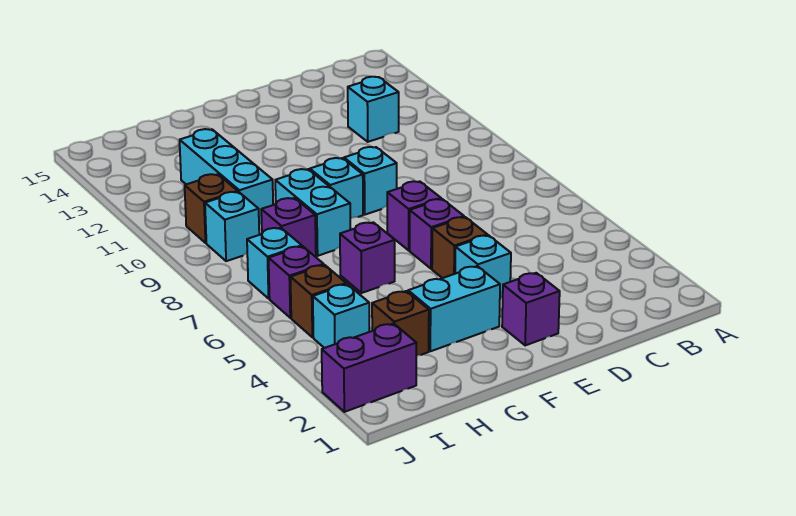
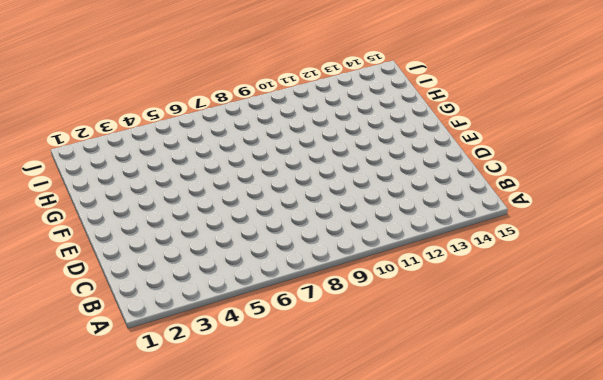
none -> cyan brick C12 level 1
none -> purple brick E2 level 1
none -> cyan brick E4 level 1

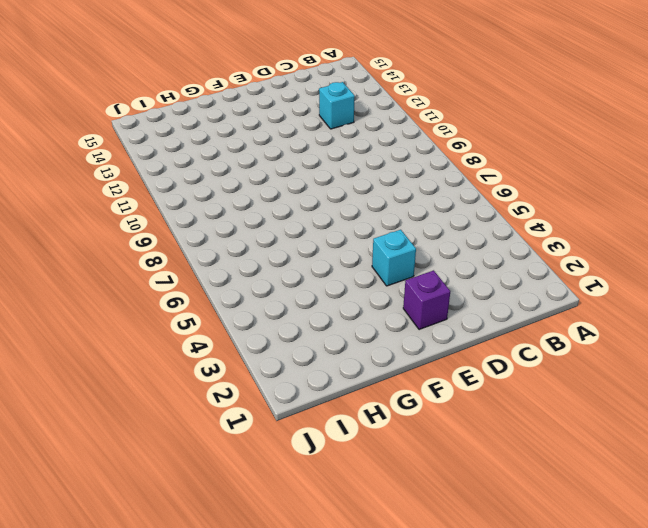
none -> brown brick E5 level 1
none -> purple brick E6 level 1
none -> purple brick E7 level 1

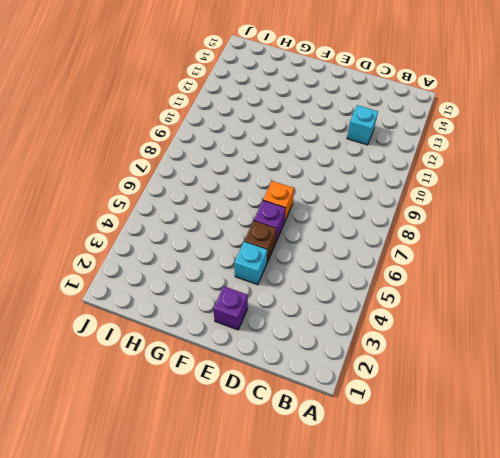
orange brick E7 level 1 -> purple brick E7 level 1
none -> cyan brick E9 level 1
none -> cyan brick F3:G3 level 1
none -> cyan brick F9 level 1

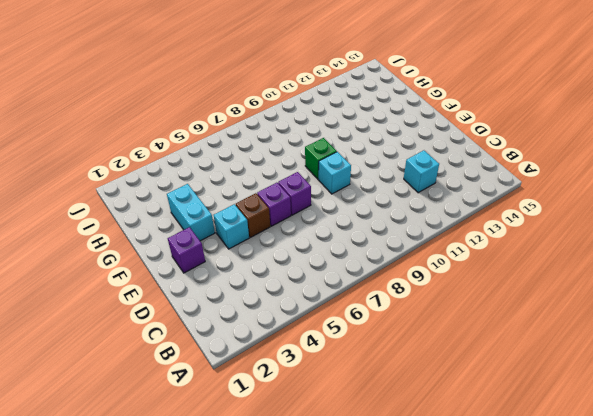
green brick F9 level 1 -> cyan brick F9 level 1
none -> purple brick G6 level 1
none -> cyan brick G8:G9 level 1
none -> brown brick H3 level 1

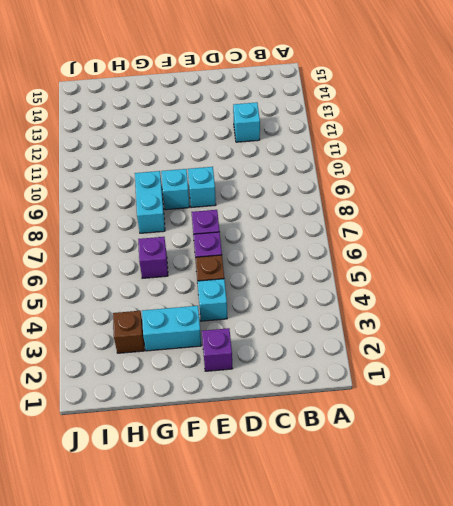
none -> purple brick H8 level 1
none -> cyan brick H10:H12 level 1
none -> purple brick I2:J2 level 1

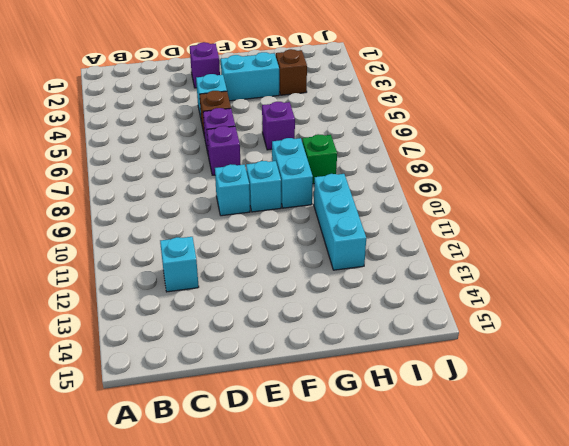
green brick H8 level 1 -> purple brick H8 level 1
none -> purple brick I2:J2 level 1
none -> cyan brick I4 level 1
none -> brown brick I5 level 1

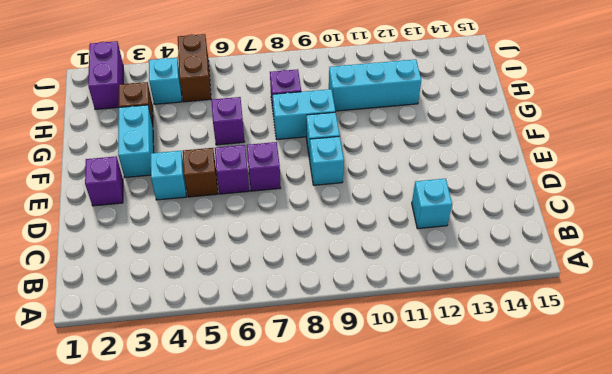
brown brick I5:J5 level 1 -> brown brick I5 level 1
none -> purple brick I6 level 1
none -> cyan brick I7 level 1
none -> cyan brick I9 level 1

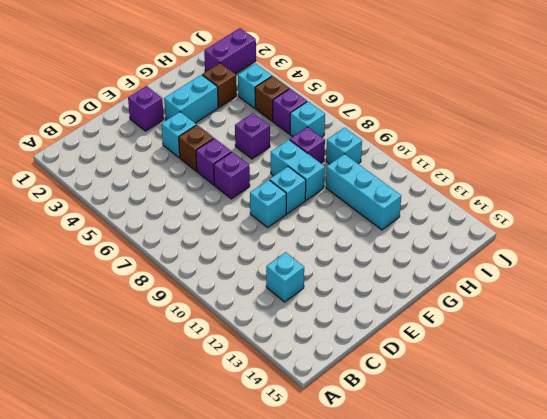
none -> brown brick I10 level 1

